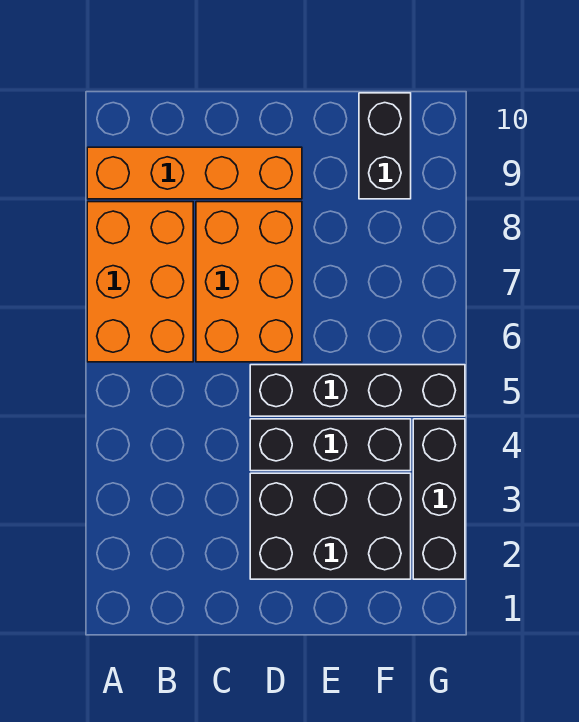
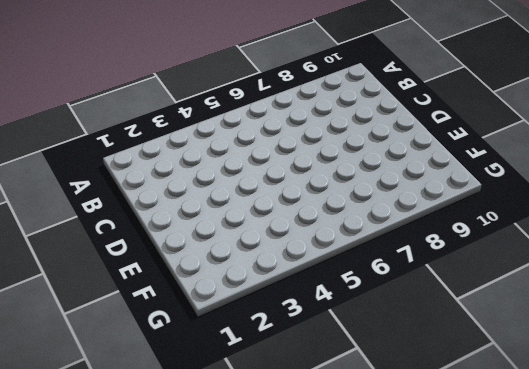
none -> orange brick A6:B8 level 1
none -> orange brick A9:D9 level 1

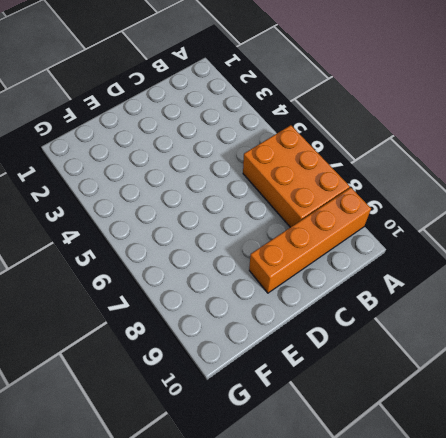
none -> orange brick C6:D8 level 1
none -> black brick D2:F3 level 1

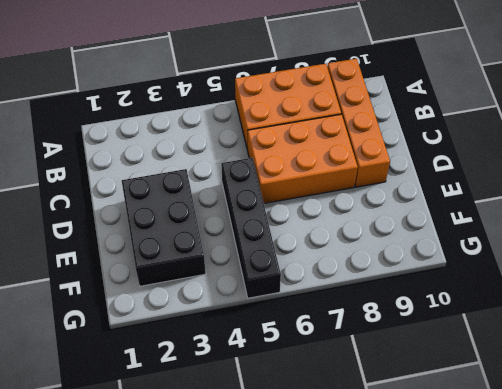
none -> black brick D4:F4 level 1
none -> black brick F9:F10 level 1

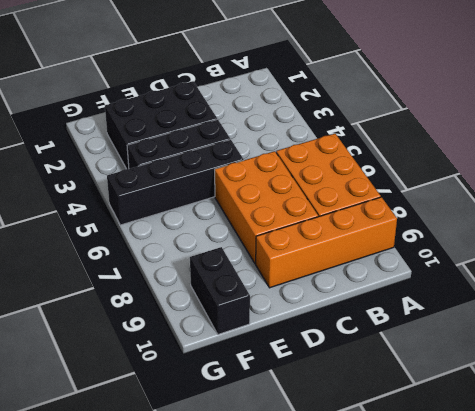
none -> black brick G2:G4 level 1

